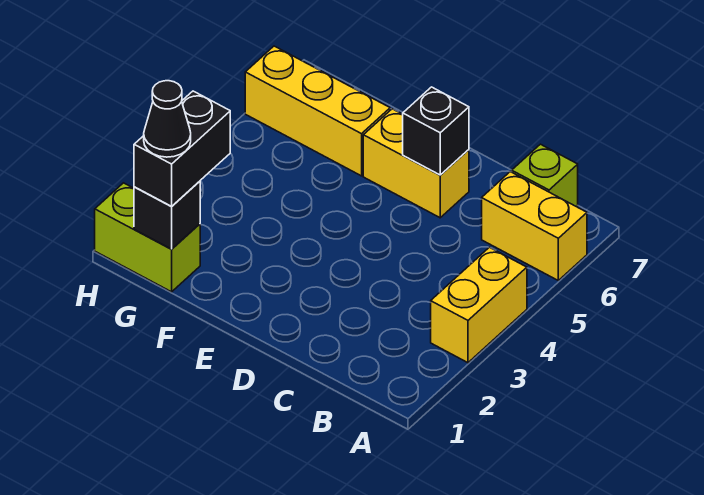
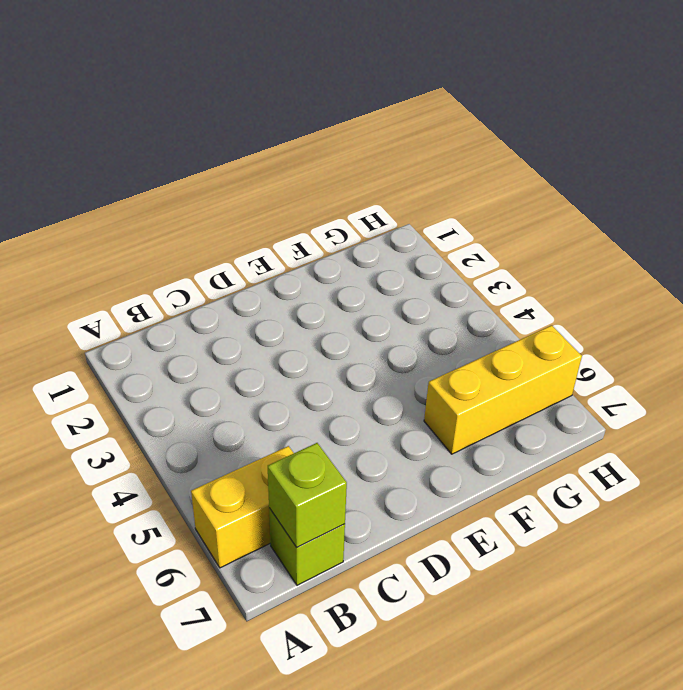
lime brick B7 level 2 -> none
none -> yellow brick A3:A4 level 1
none -> yellow brick D6:E6 level 1

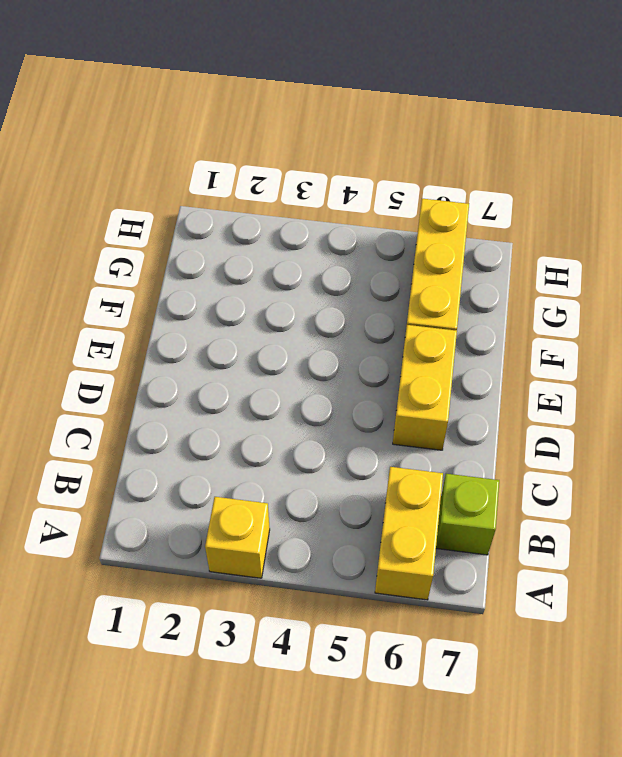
yellow brick A3 level 1 -> yellow brick A3:A4 level 1
none -> lime brick G1:H1 level 1
none -> black brick D6 level 2

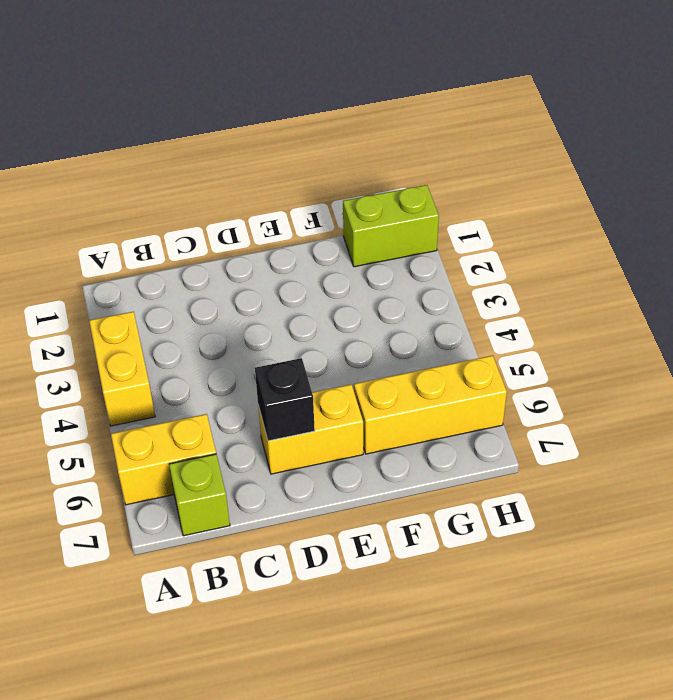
none -> black brick G1 level 2
none -> black brick G1:G2 level 3

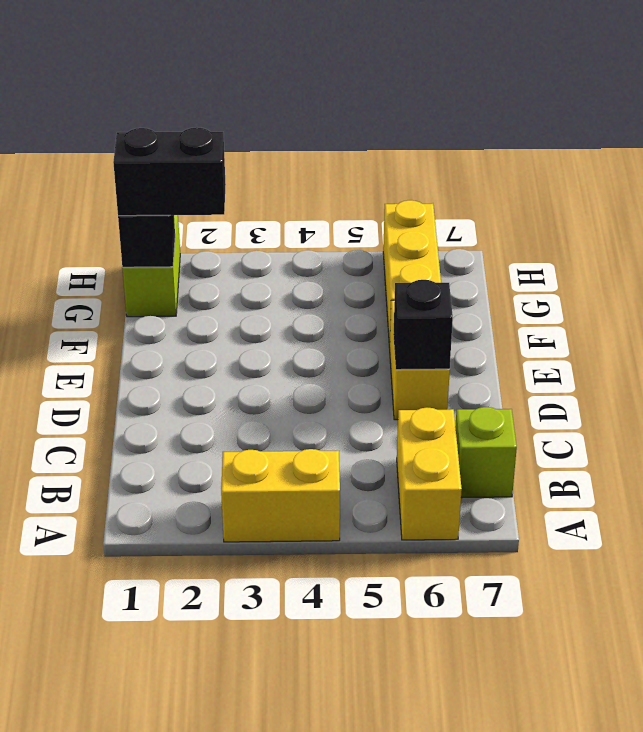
none -> black cone G1 level 4

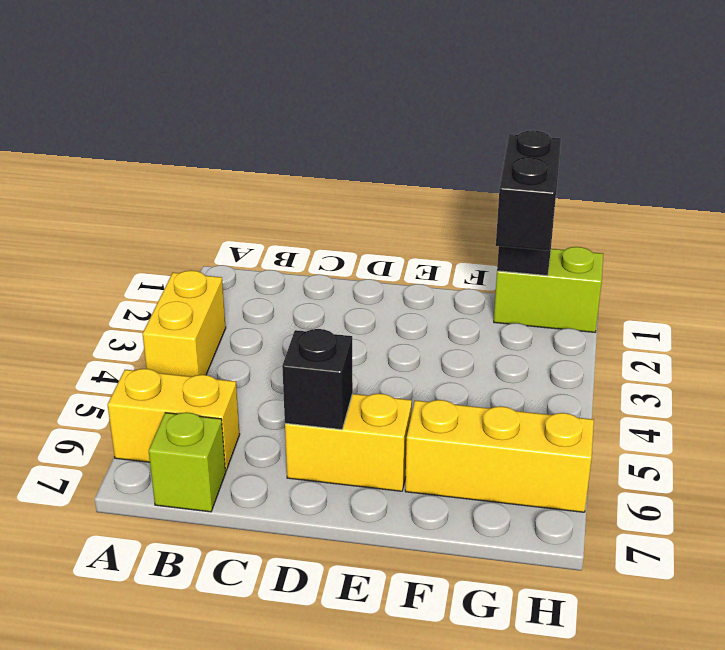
none -> black cone G1 level 4

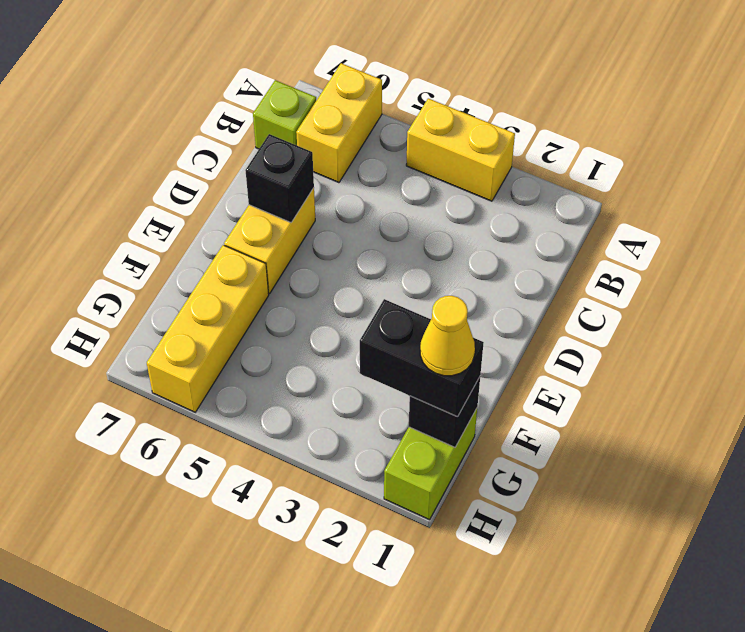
yellow cone G1 level 4 -> black cone G1 level 4

